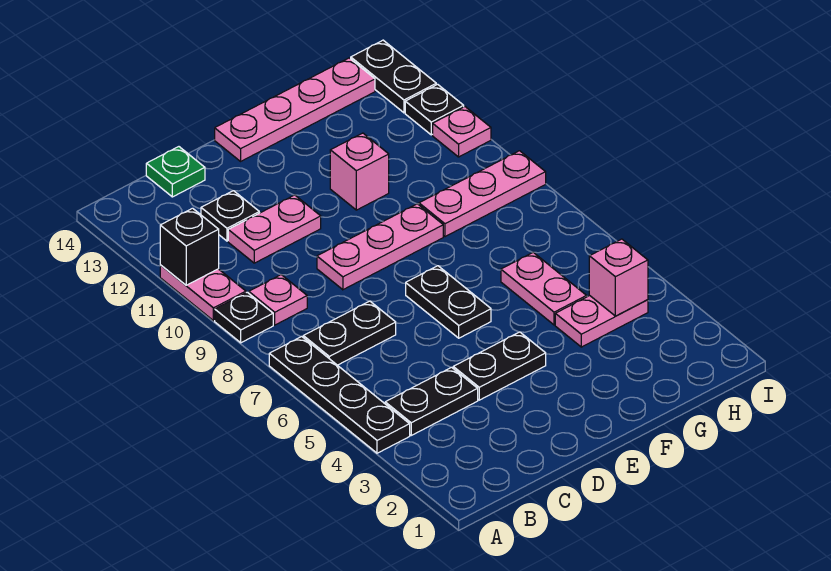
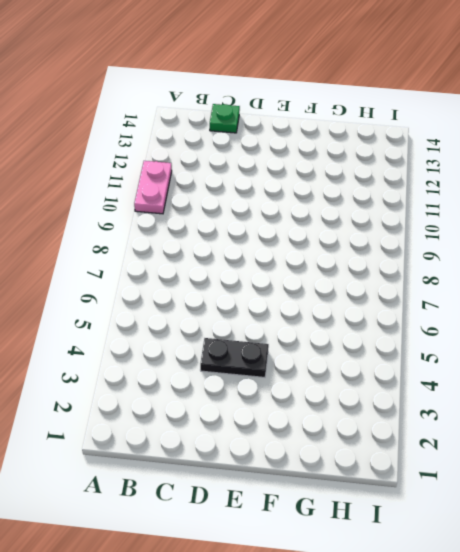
none -> black plate A4:A7 level 1
none -> black plate A9 level 1
none -> black plate B4:C4 level 1

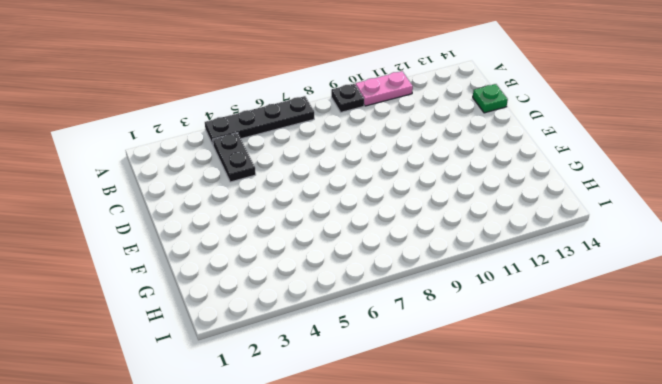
none -> black plate B7:C7 level 1
none -> pink plate B9 level 1
none -> pink plate C11:D11 level 1

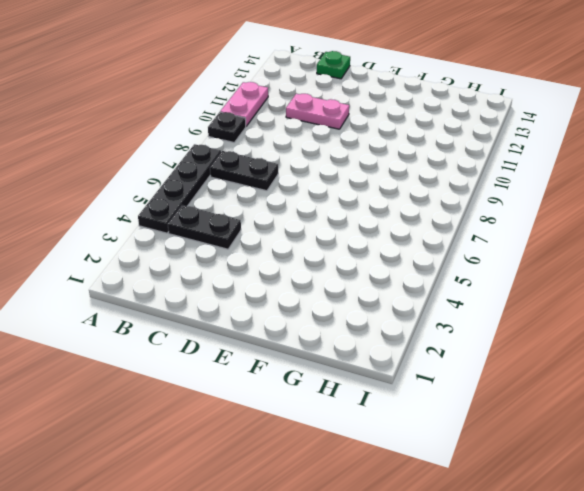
none -> pink plate B9 level 1
none -> black plate C12 level 1
none -> black plate D4:E4 level 1

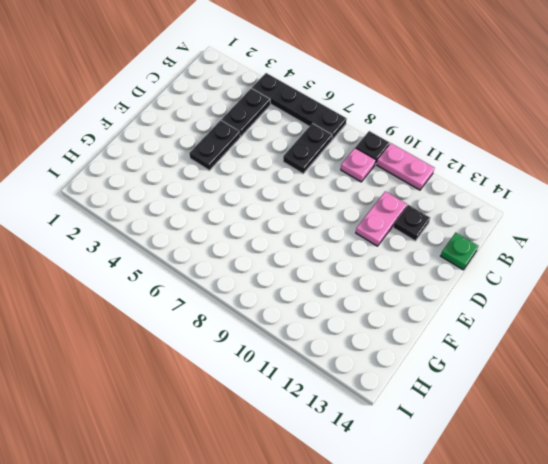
none -> pink plate D9:F9 level 1
none -> black plate E6:E7 level 1
none -> pink plate E14:H14 level 1

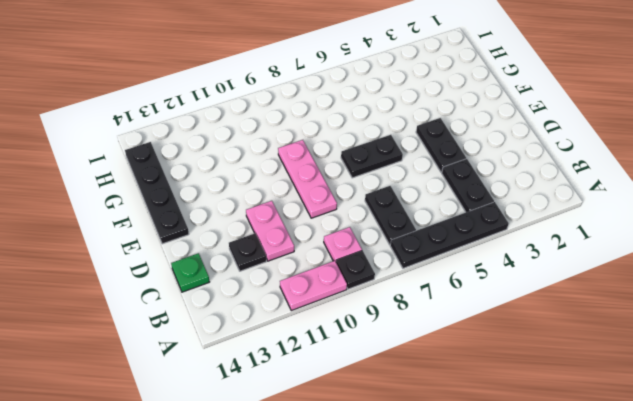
black plate E14:H14 level 1 -> pink plate E14:H14 level 1
none -> pink brick F11 level 1
none -> pink plate G4:H4 level 1
none -> pink plate G5:G6 level 1

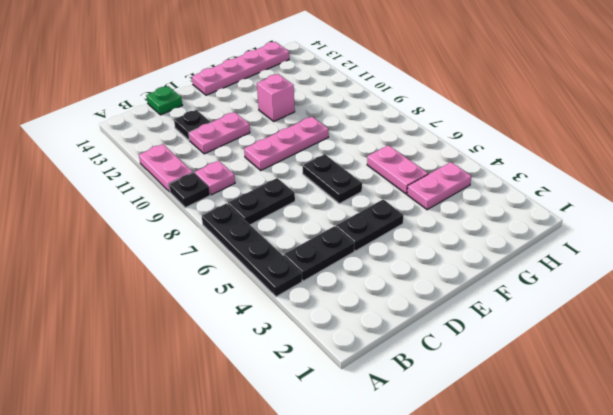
none -> pink plate G9:I9 level 1
none -> pink plate I11 level 1
none -> black plate I12 level 1

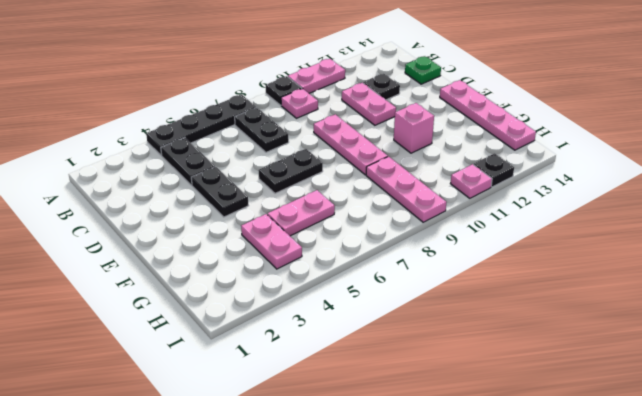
none -> black plate I13:I14 level 1
none -> black brick A11 level 2
none -> pink brick H4 level 2

